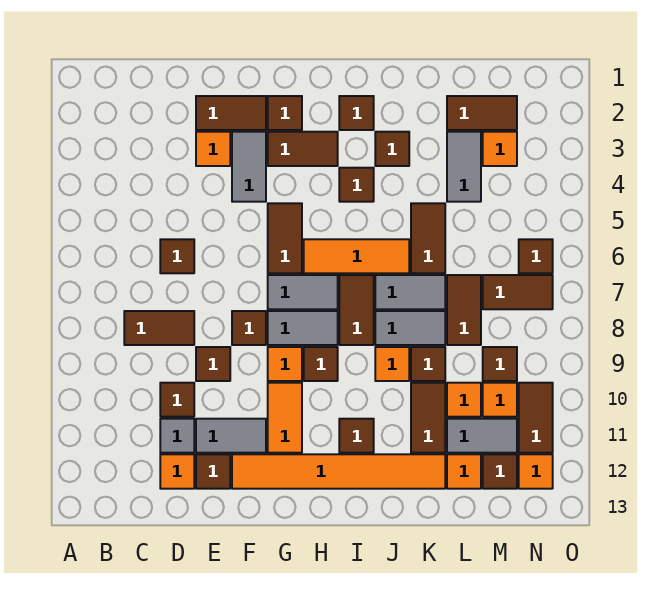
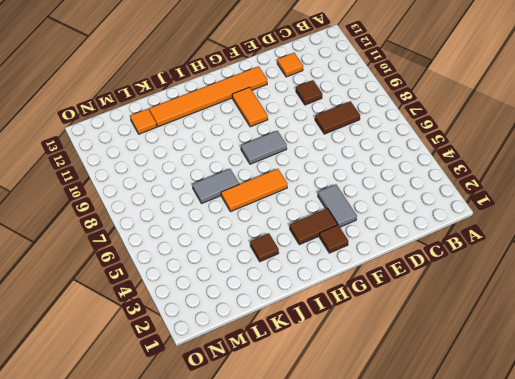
none -> brown tile D6 level 1
none -> grey tile D11 level 1
none -> brown tile E2:F2 level 1
none -> orange tile E3 level 1

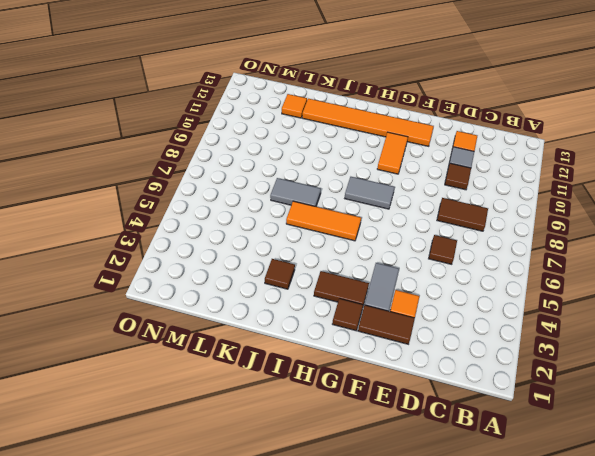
none -> brown tile E9 level 1
none -> grey tile E11:F11 level 1
none -> brown tile E12 level 1
none -> brown tile F8 level 1

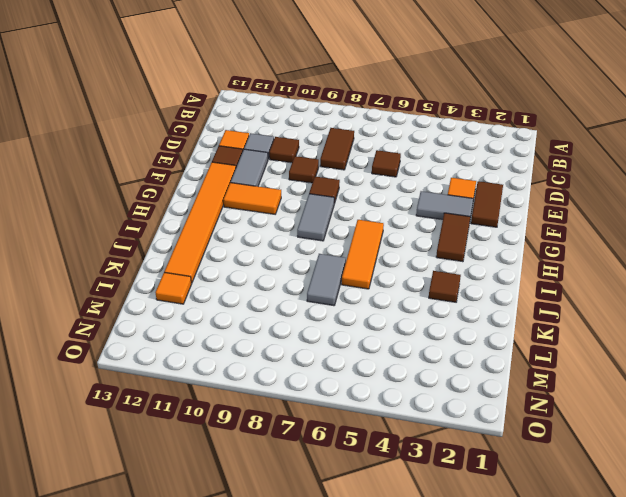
none -> brown tile G2 level 1
none -> brown tile G5:G6 level 1
none -> grey tile G7:H7 level 1
none -> orange tile G9 level 1

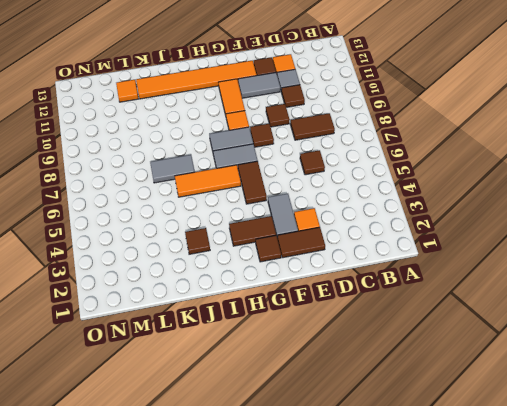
none -> brown tile H9 level 1
none -> brown tile I2 level 1
none -> brown tile I4 level 1
none -> brown tile I7:I8 level 1

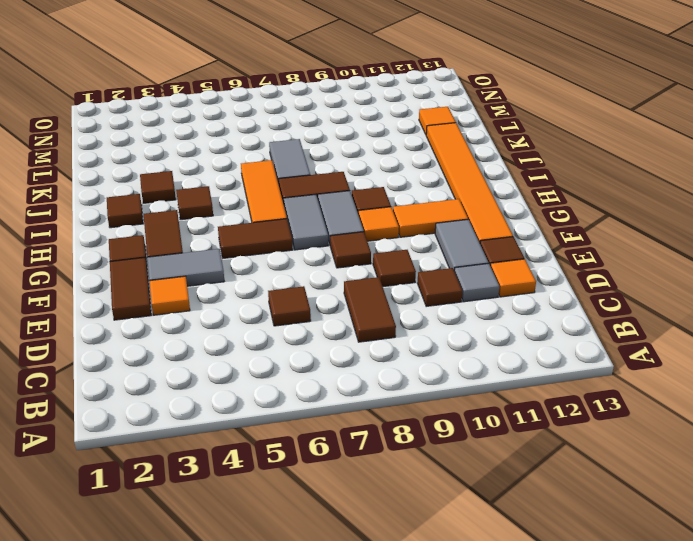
none -> brown tile I11 level 1
none -> grey tile J8:K8 level 1
none -> orange tile J9 level 1
none -> brown tile K5:K6 level 1

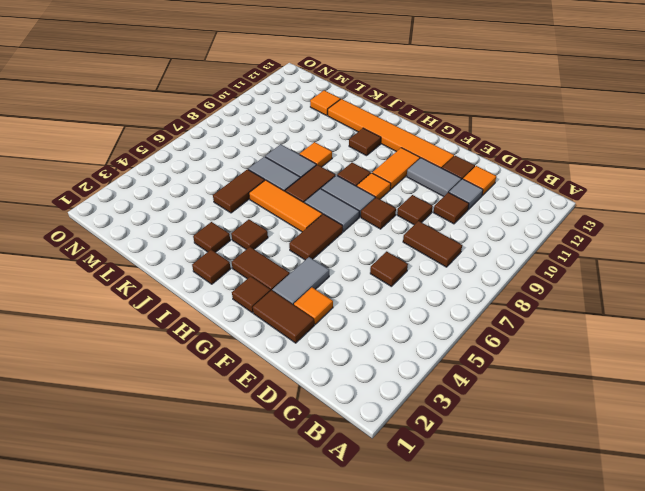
none -> brown tile K9 level 1
none -> brown tile K10:K11 level 1
none -> brown tile L2:M2 level 1
none -> grey tile L3:L4 level 1

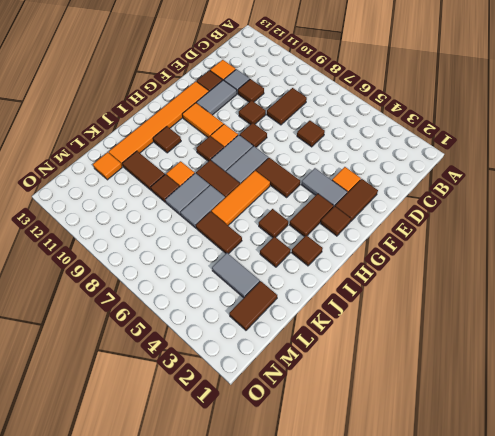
none -> brown tile L7:L8 level 1
none -> orange tile L10 level 1
none -> grey tile L11:M11 level 1
none -> orange tile M3 level 1

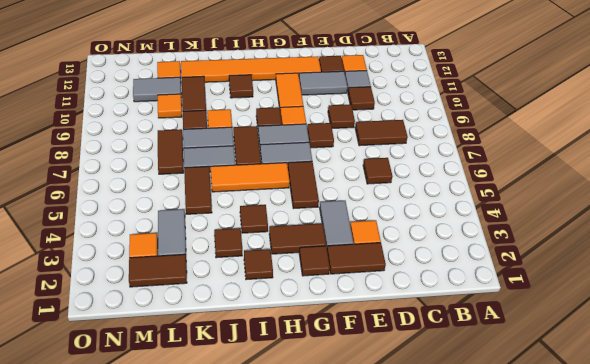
none -> brown tile M7:N7 level 1
none -> brown tile M9 level 1
none -> orange tile M10 level 1
none -> brown tile M12 level 1

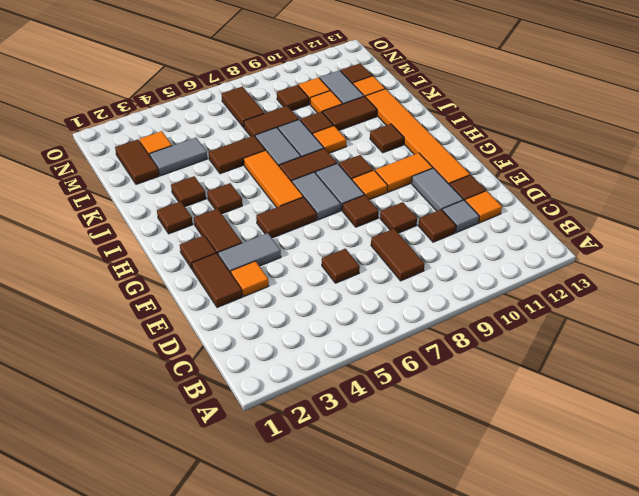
none -> brown tile N6 level 1
none -> brown tile N10:N11 level 1
none -> orange tile N12 level 1

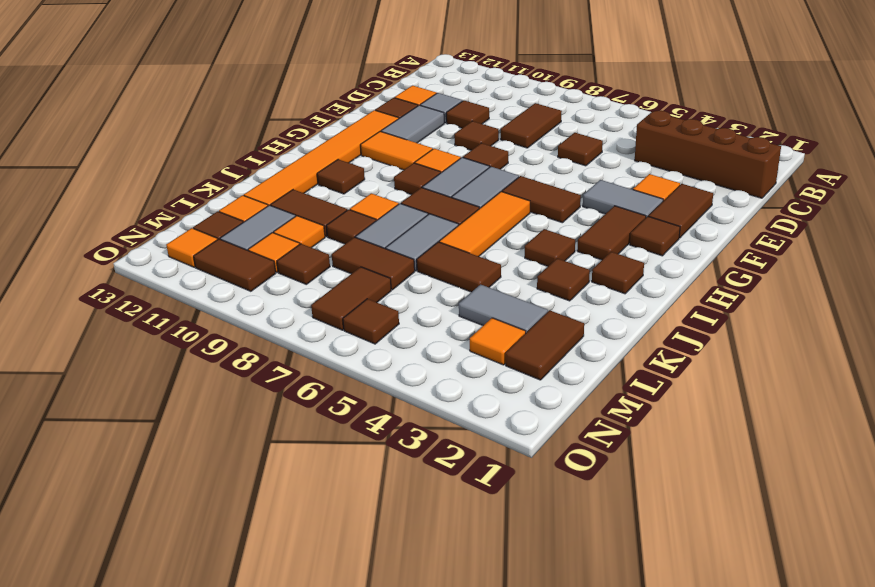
brown brick C1:C4 level 1 -> none

